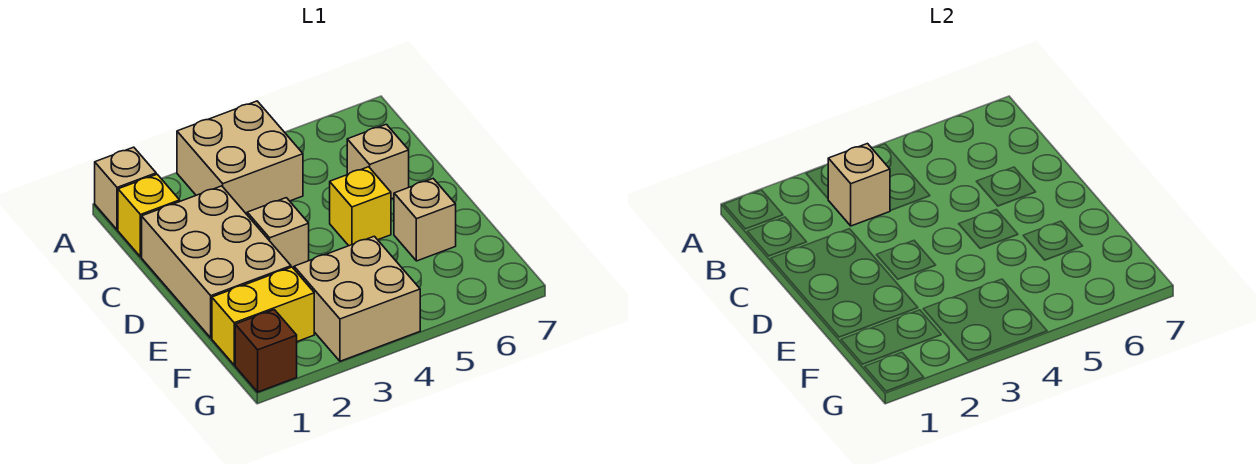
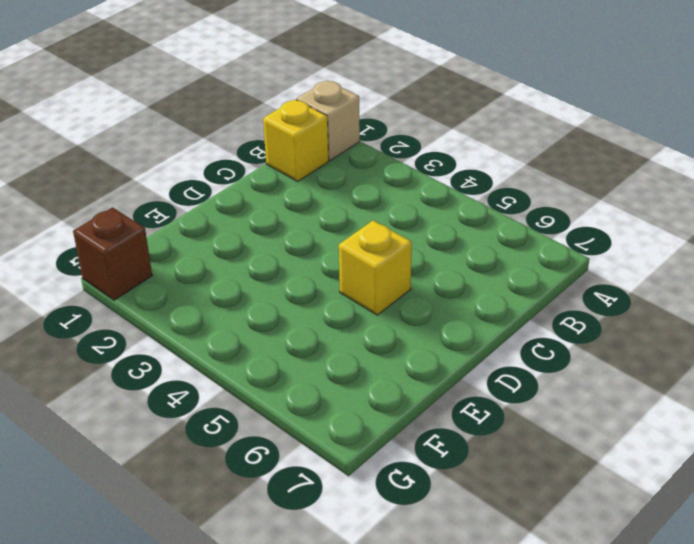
none -> tan brick A3:B4 level 1
none -> tan brick C1:E2 level 1
none -> tan brick C6 level 1

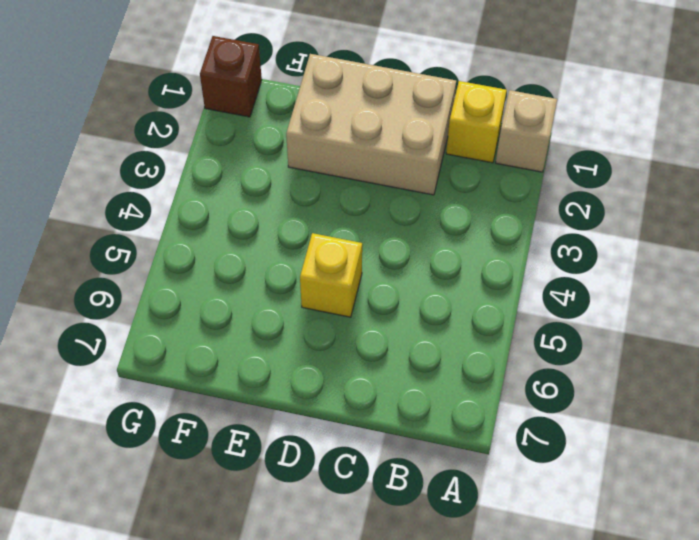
none -> tan brick A3:B4 level 1
none -> tan brick C6 level 1
none -> tan brick D3 level 1

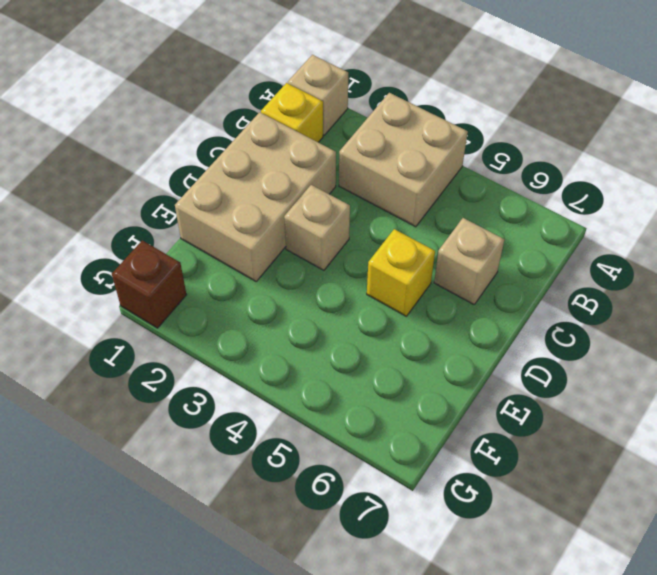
none -> tan brick E6 level 1
none -> yellow brick F1:F2 level 1
none -> tan brick F3:G4 level 1

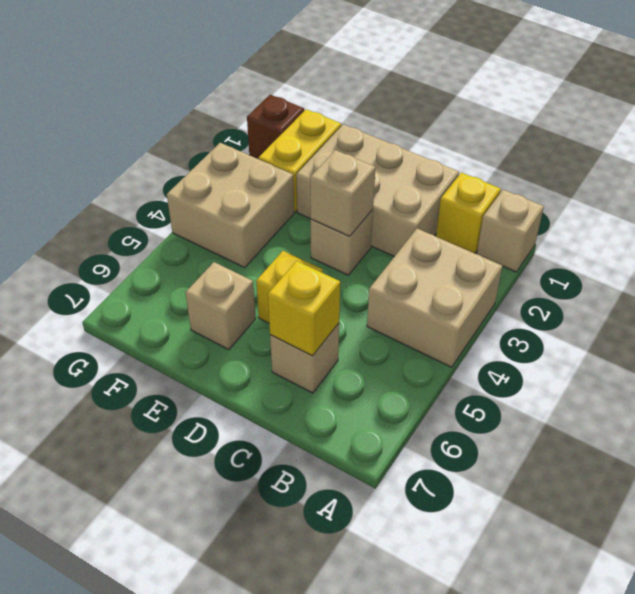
yellow brick C6 level 2 -> none
tan brick D3 level 2 -> tan brick B3 level 2

